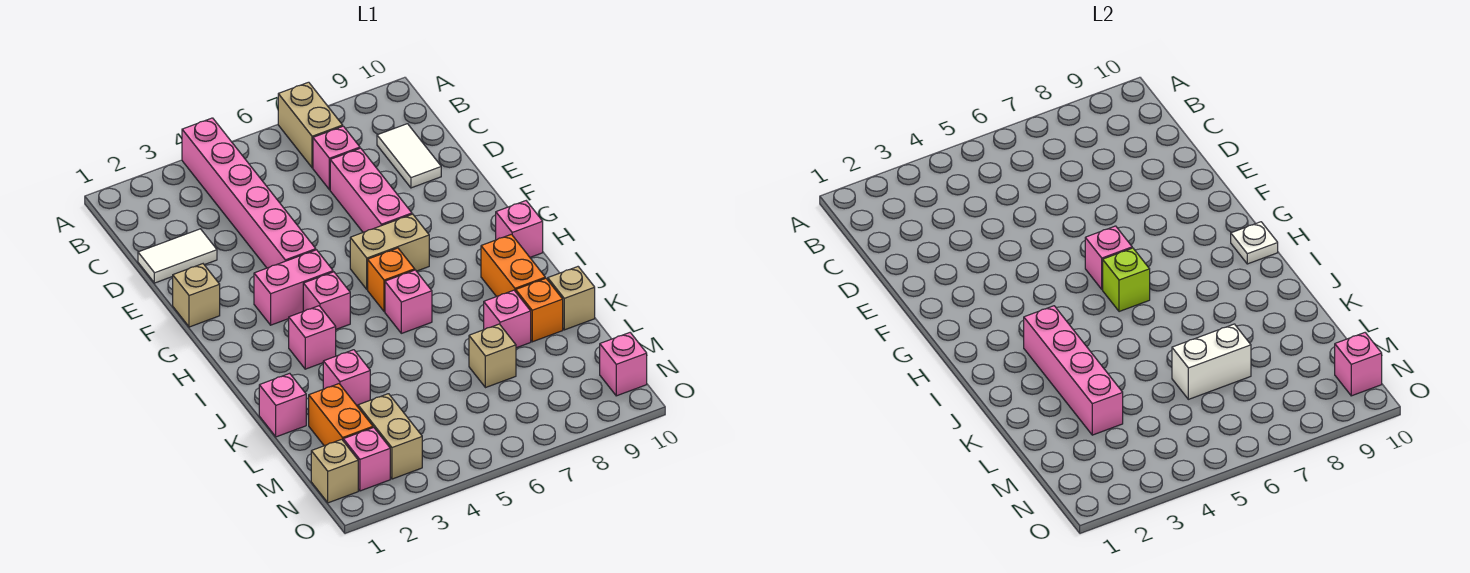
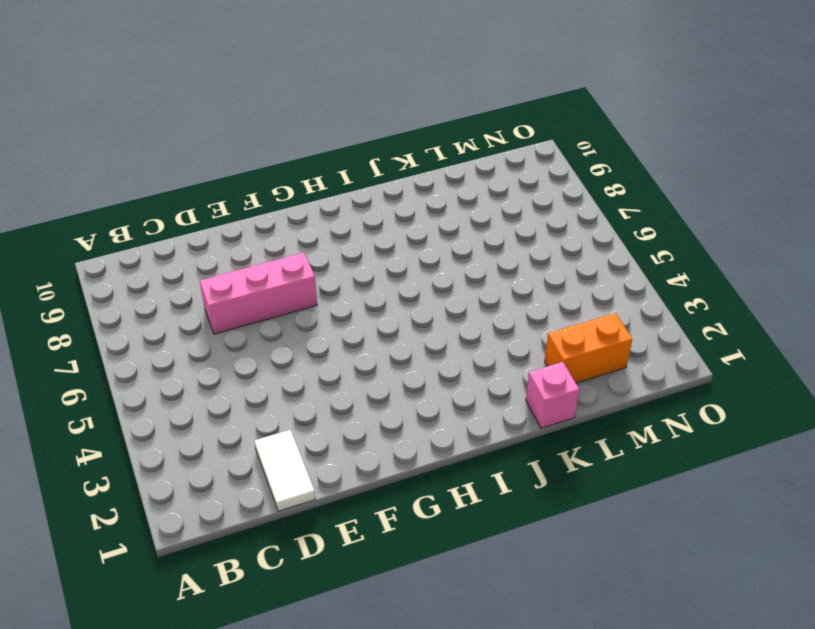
none -> pink brick A4:F4 level 1
none -> tan brick A7:B7 level 1
none -> pink brick C7 level 1
none -> white tile C9:D9 level 1

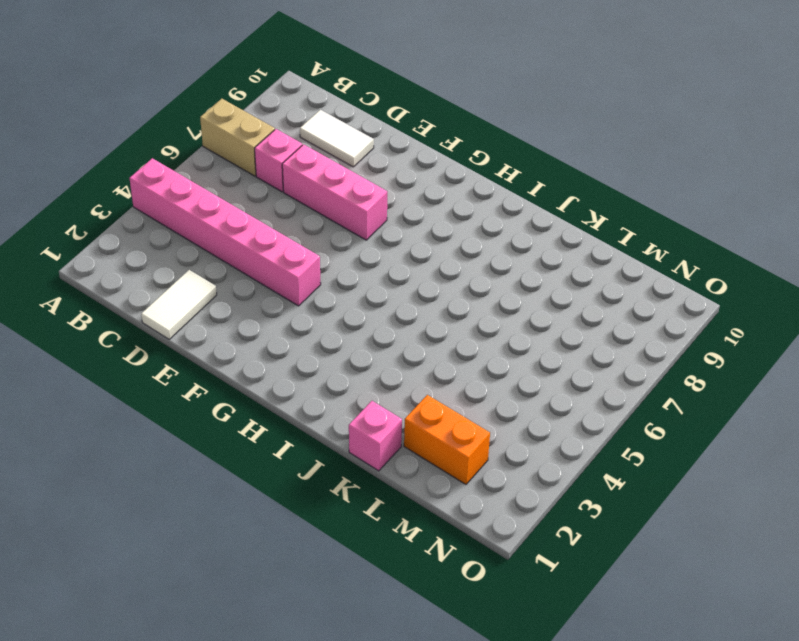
none -> tan brick F1 level 1
none -> pink brick G3:G4 level 1
none -> tan brick G6:G7 level 1
none -> pink brick H4 level 1

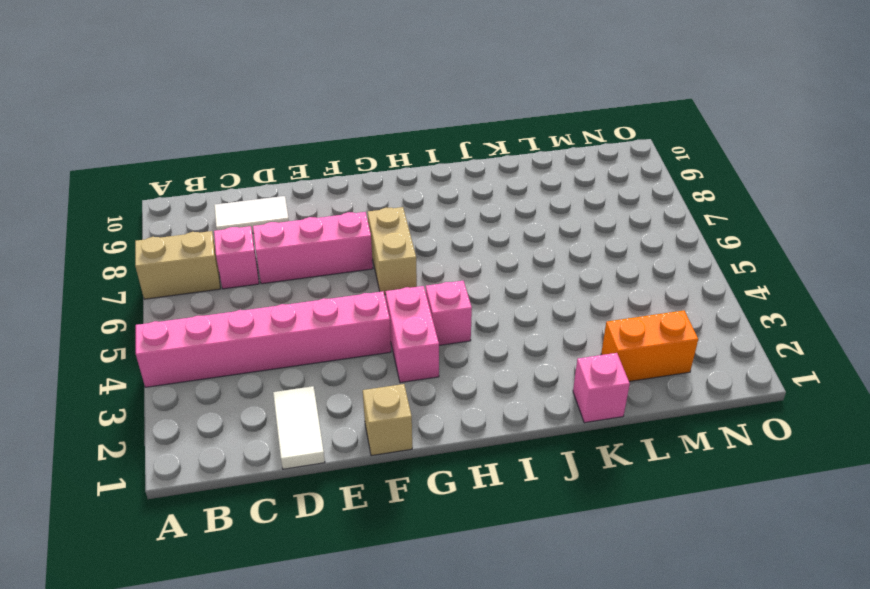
none -> orange brick H6 level 1
none -> pink brick H10 level 1
none -> pink brick I3 level 1
none -> pink brick I6 level 1

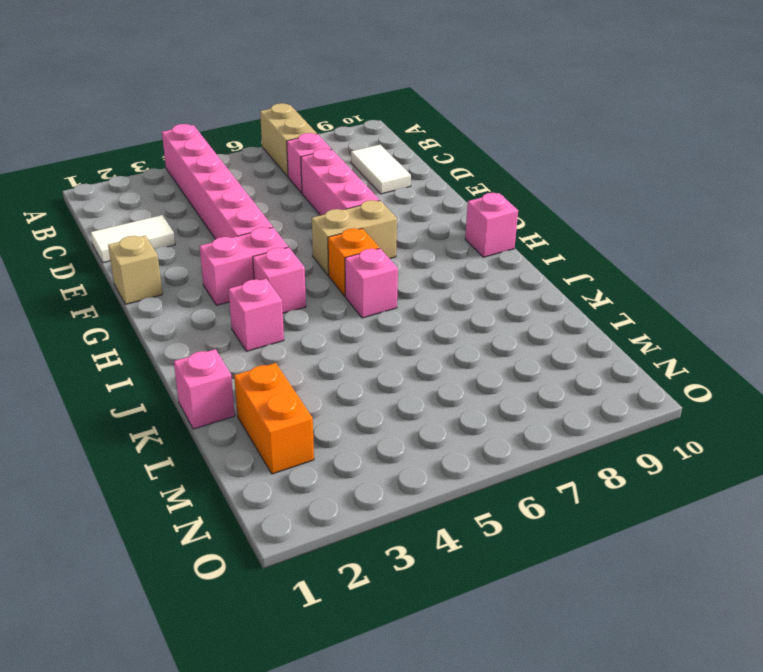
none -> orange brick I9:J9 level 1
none -> pink brick K3 level 1
none -> pink brick K8 level 1
none -> orange brick K9 level 1

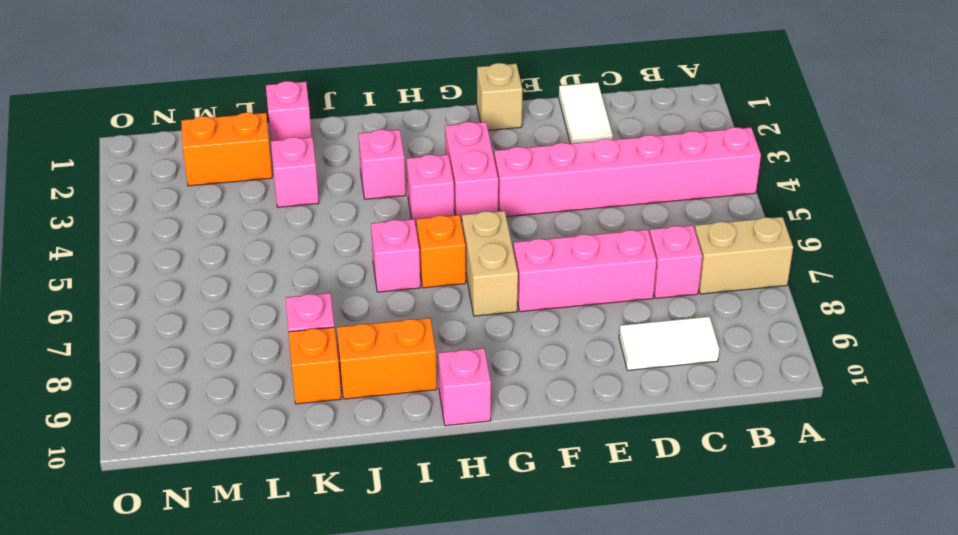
none -> tan brick K10 level 1
none -> tan brick L7 level 1
none -> tan brick M3:N3 level 1
none -> tan brick N1 level 1

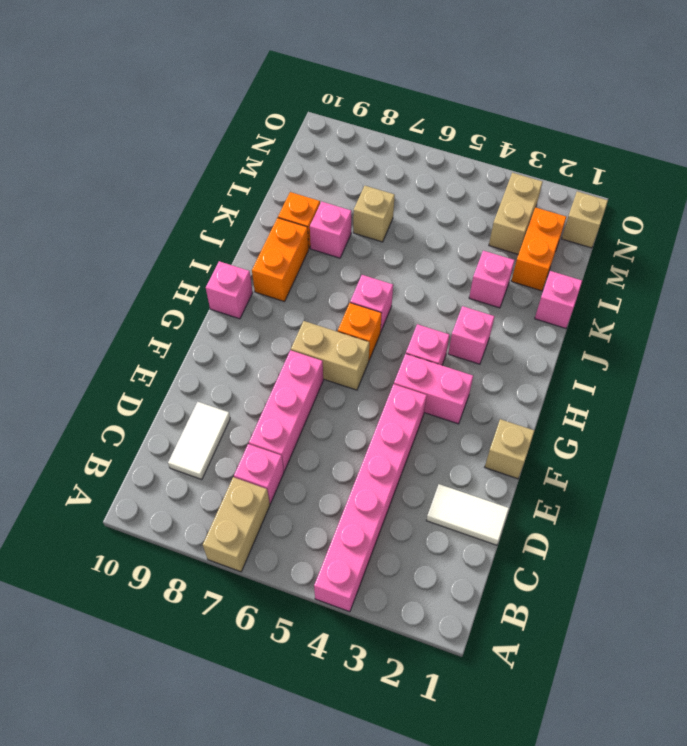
none -> tan brick K10 level 1
none -> pink brick N2 level 1
none -> pink brick N10 level 1
none -> pink brick G6 level 2

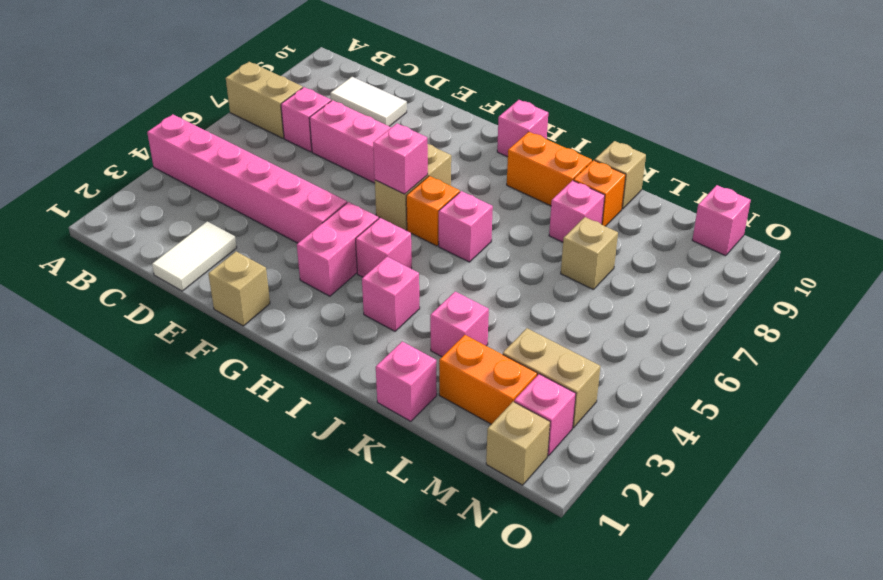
none -> lime brick H6 level 2
none -> white plate H10 level 2
none -> pink brick I3:L3 level 2
none -> white brick L6:L7 level 2

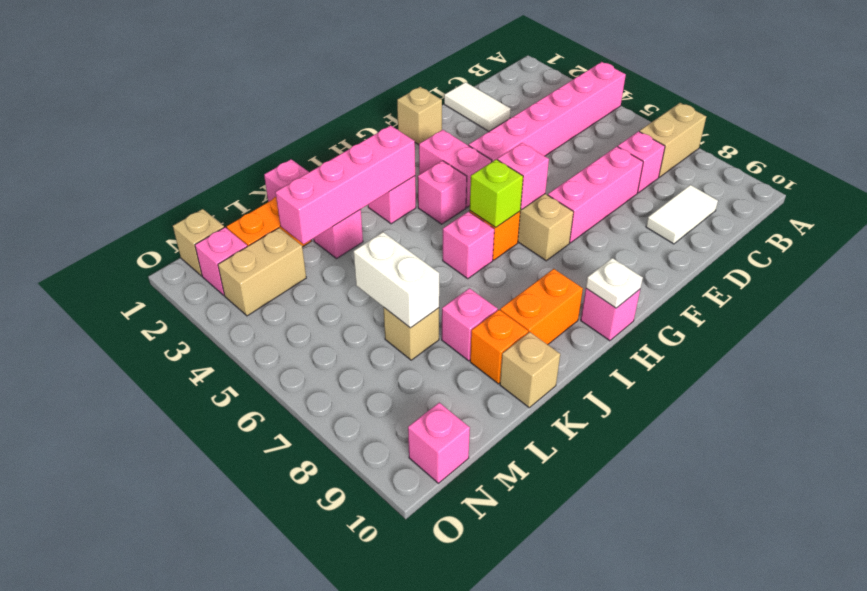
none -> pink brick N10 level 2

